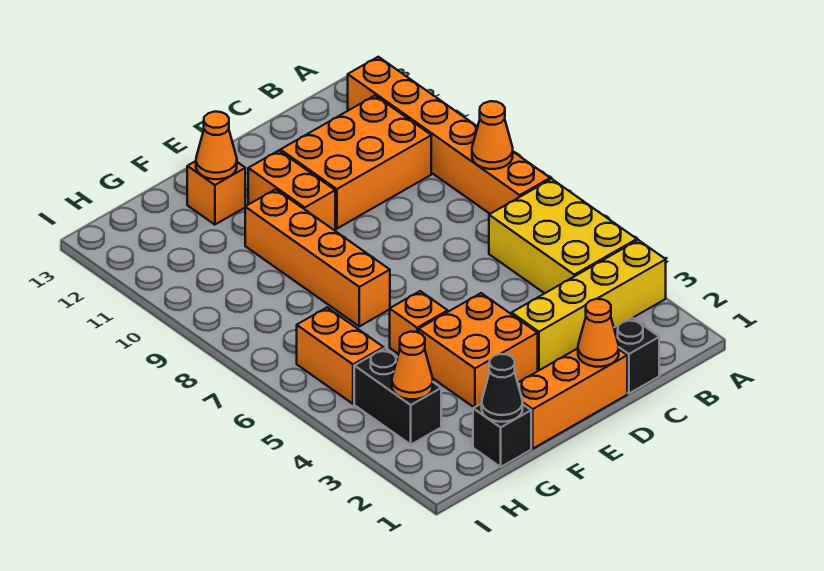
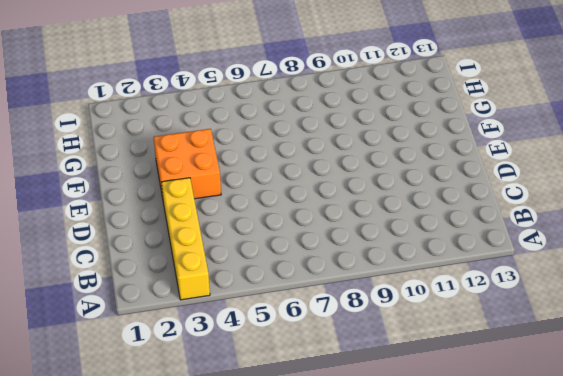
none -> yellow brick A4:B6 level 1
none -> orange brick A7:A12 level 1
none -> orange brick B10:D11 level 1

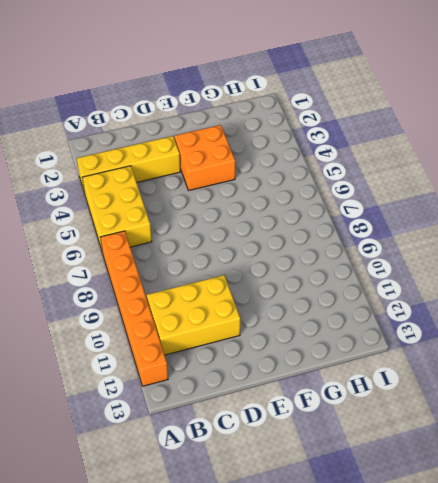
yellow brick B10:D11 level 1 -> orange brick B10:D11 level 1
none -> black brick C1 level 1
none -> orange brick D1:F1 level 1
none -> orange brick E10:E11 level 1

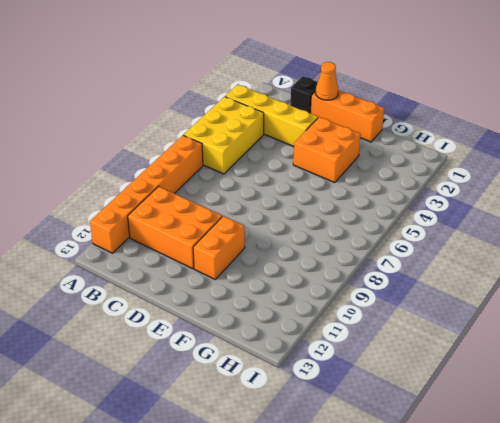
none -> orange brick F5 level 1
none -> orange brick F7:F10 level 1
none -> orange brick F12 level 1

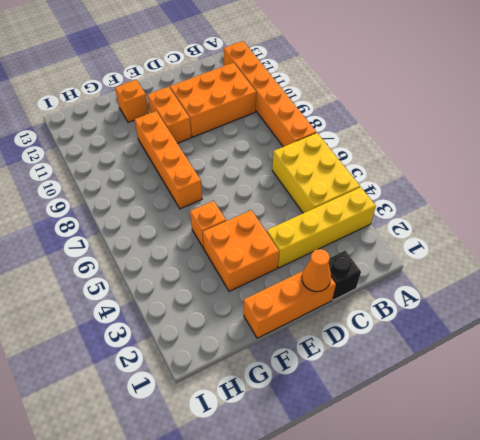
none -> black brick G1 level 1
none -> black brick H3:H4 level 1
none -> orange brick H5:H6 level 1

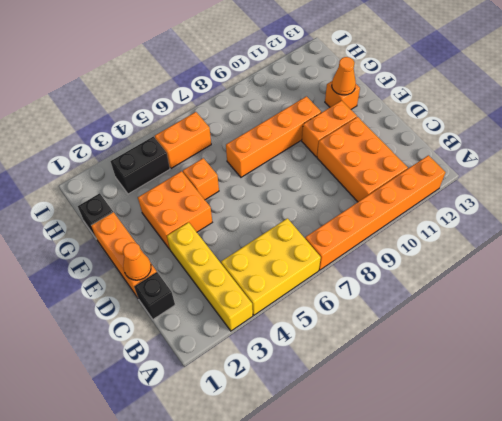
none -> orange cone A8 level 2
none -> black cone G1 level 2
none -> orange cone H3 level 2

